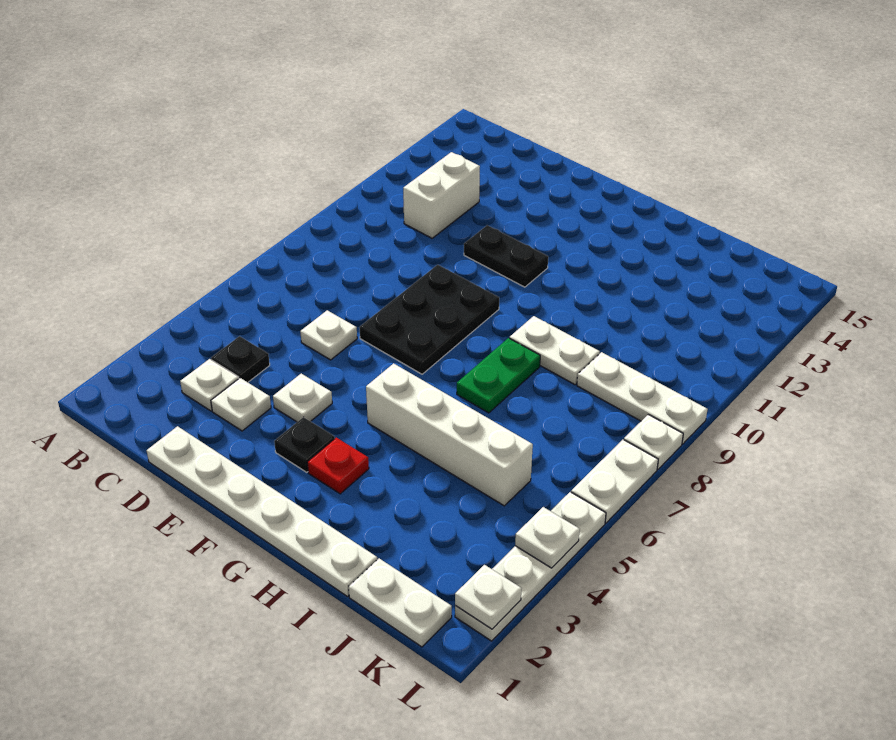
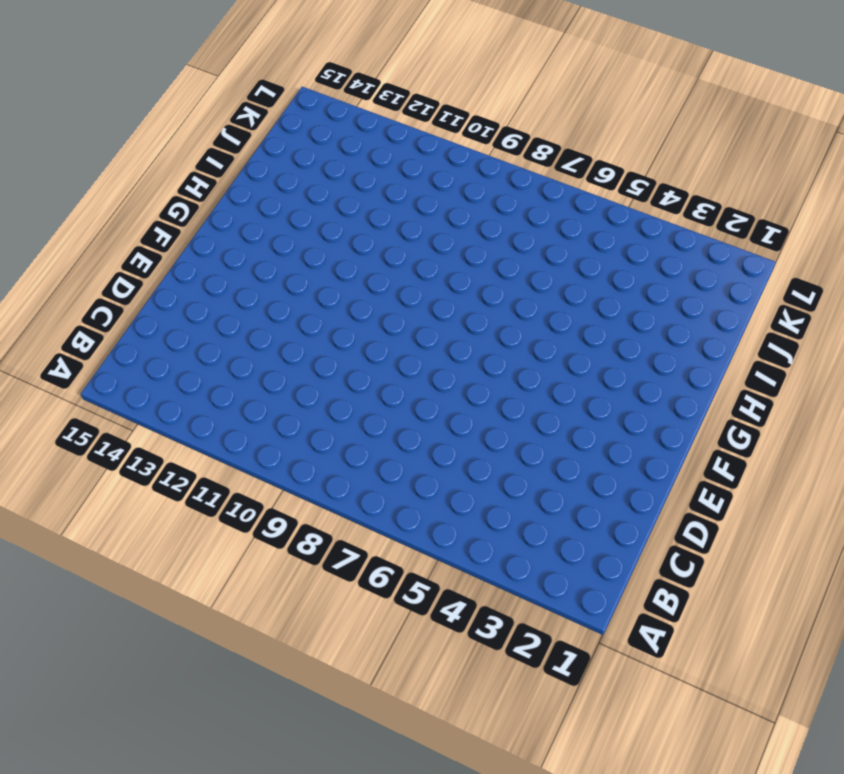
none -> white plate C3 level 1
none -> black plate C4 level 1
none -> white brick C11:C12 level 1

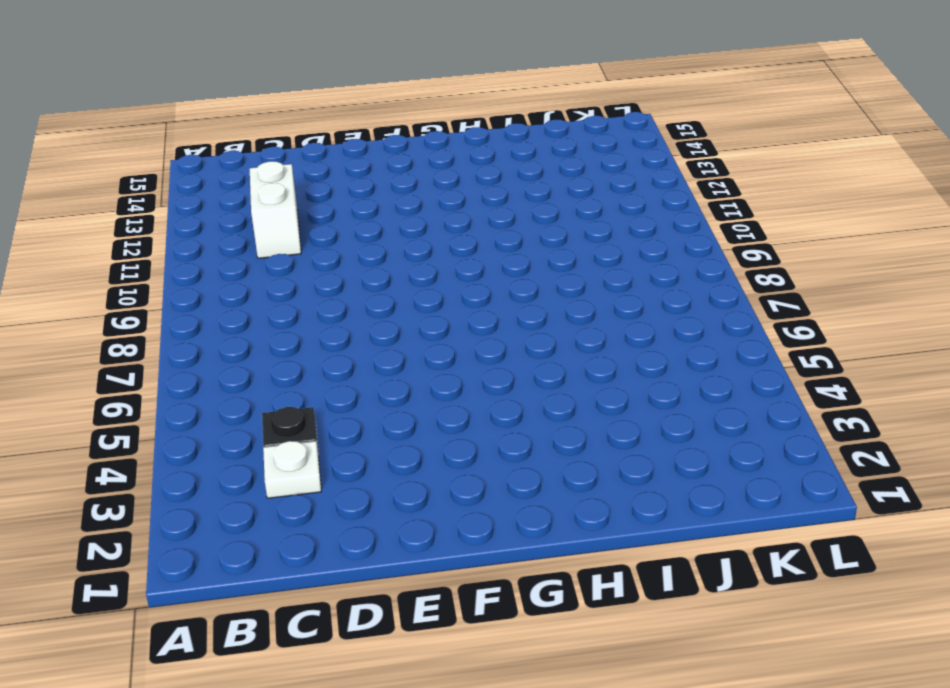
none -> white plate D1:I1 level 1
none -> white plate D3 level 1
none -> white plate D6 level 1

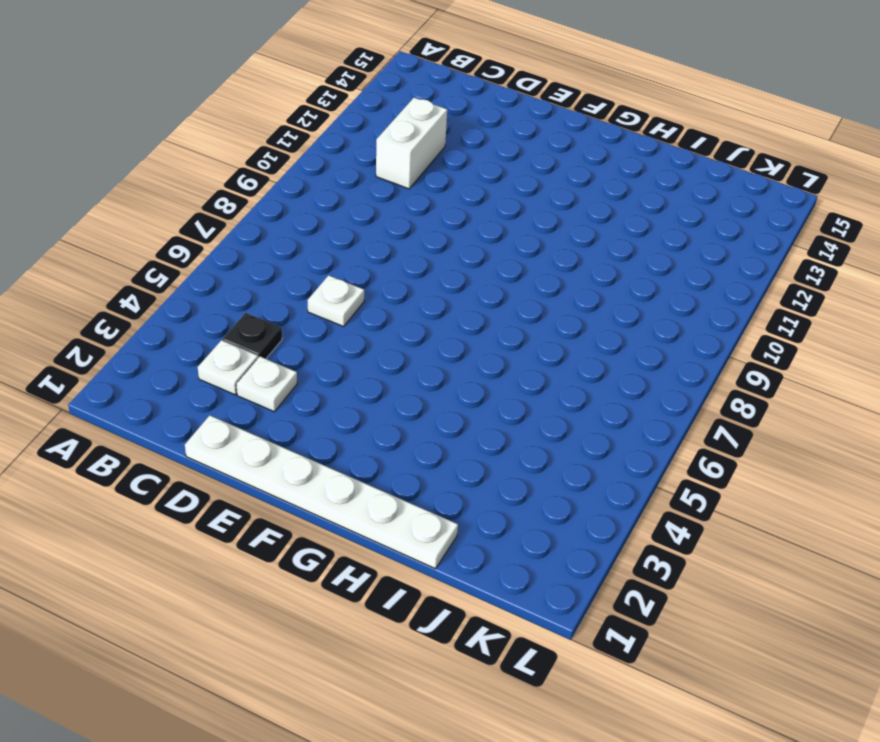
none -> white plate E4 level 1
none -> black plate E7:F9 level 1
none -> black plate E11:F11 level 1

